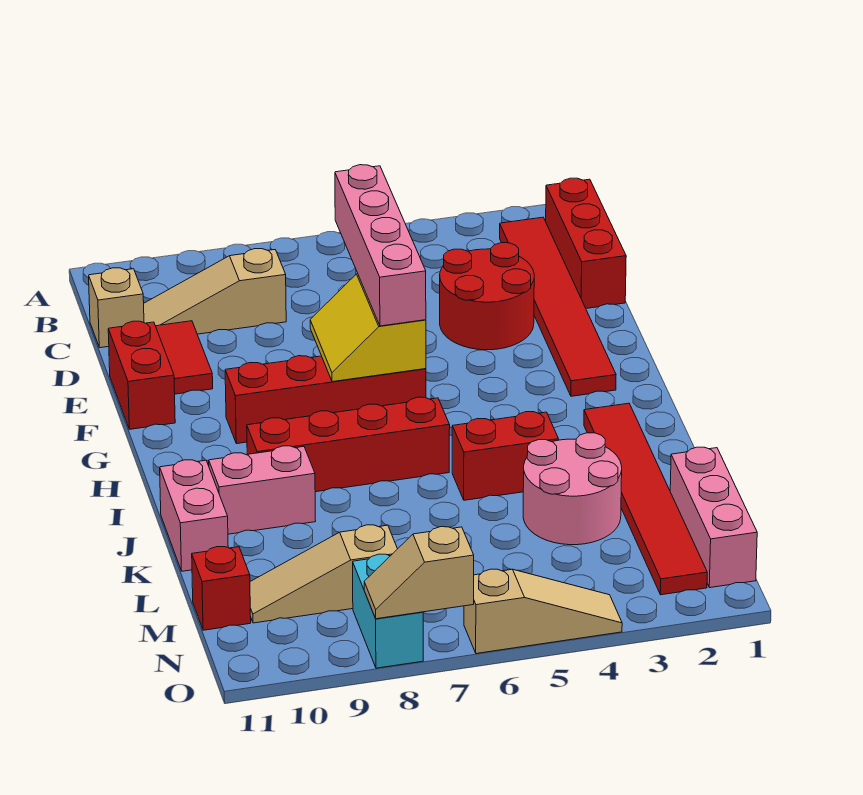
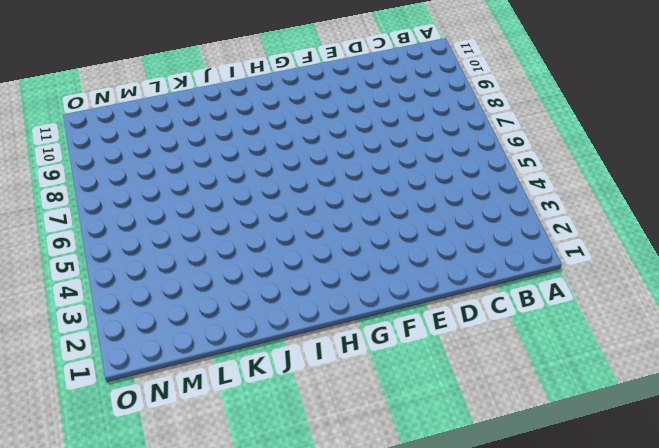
none -> red brick B1:D1 level 1
none -> red tile B2:G2 level 1
none -> tan slope C8:C10 level 1 top 8

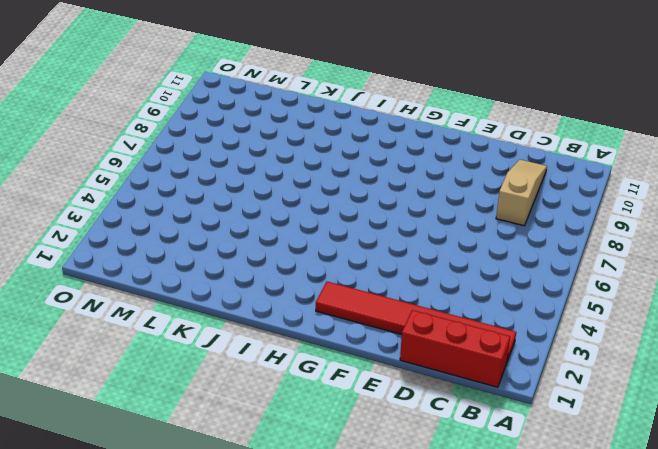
none -> tan brick C11 level 1
none -> red round brick D3:E4 level 1
none -> red tile D10:E10 level 1

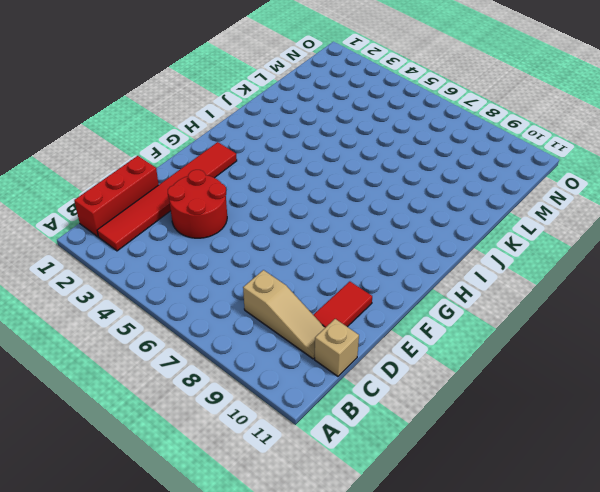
none -> red brick E11:F11 level 1
none -> red brick G6:G9 level 1
none -> red tile I2:N2 level 1

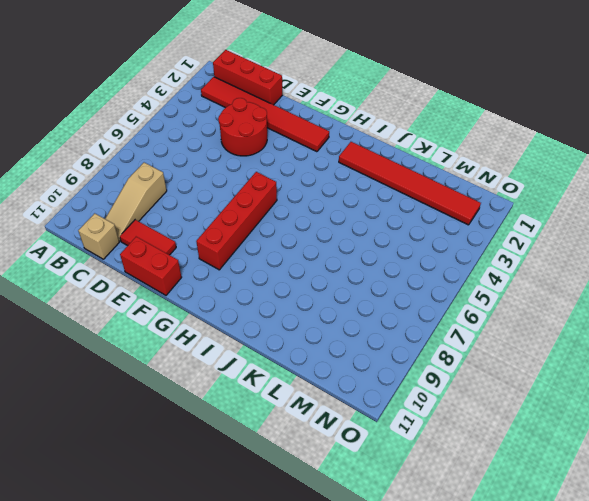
none -> red brick I6:I9 level 1
none -> red brick J4:J5 level 1
none -> pink brick J9:J10 level 1

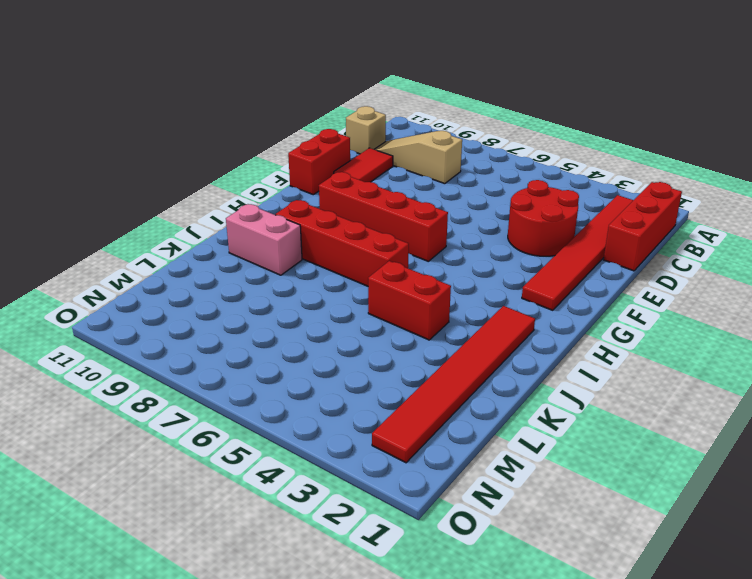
none -> pink brick J11:K11 level 1
none -> pink round brick K3:L4 level 1
none -> pink brick L1:N1 level 1

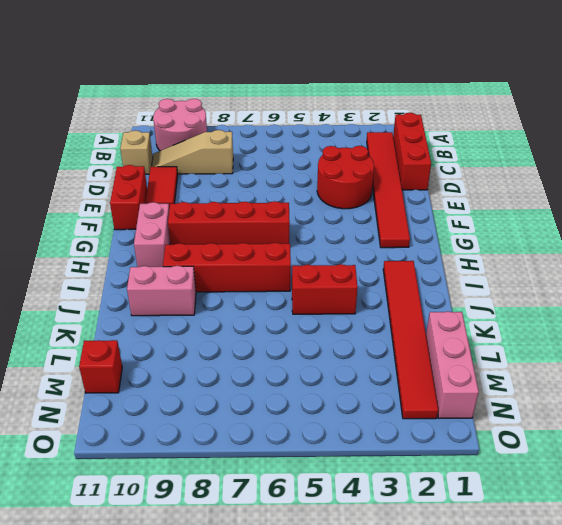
pink round brick A9:B10 level 1 -> pink round brick K3:L4 level 1
pink brick G10:H10 level 1 -> pink brick J11:K11 level 1
none -> tan slope M8:M10 level 1 top 8
none -> cyan brick N8:O8 level 1
none -> tan slope O4:O6 level 1 top 6

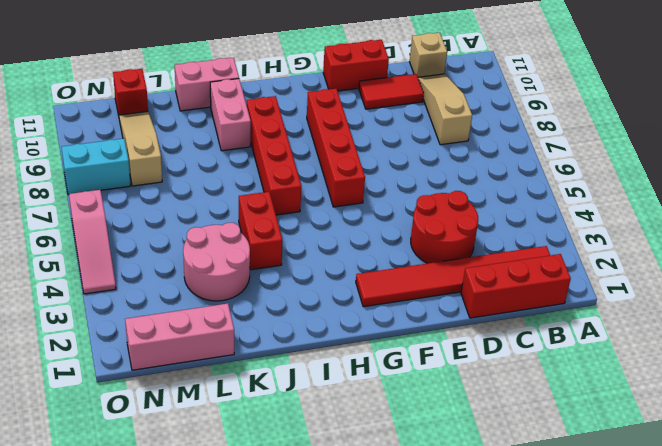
pink slope O4:O6 level 1 top 6 -> tan slope O4:O6 level 1 top 6
none -> red tile I2:N2 level 1
none -> yellow slope F6:G7 level 2 top 6
none -> tan slope O7:O8 level 2 top 7

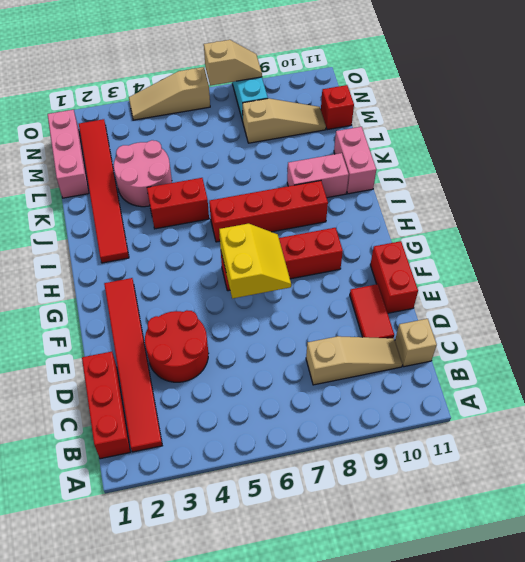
none -> pink brick D6:G6 level 3

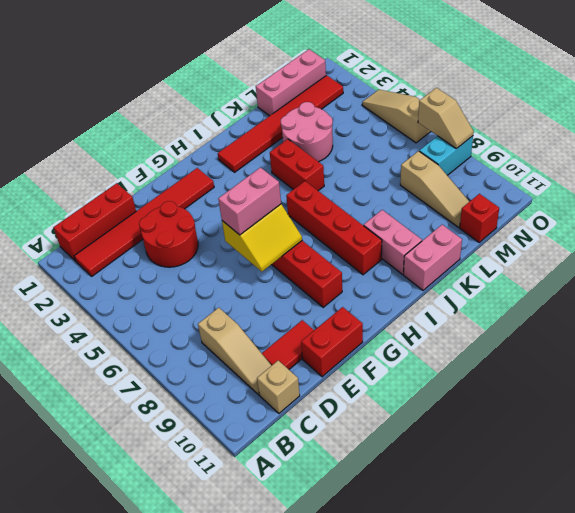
pink brick F6:G6 level 3 -> pink brick D6:G6 level 3

